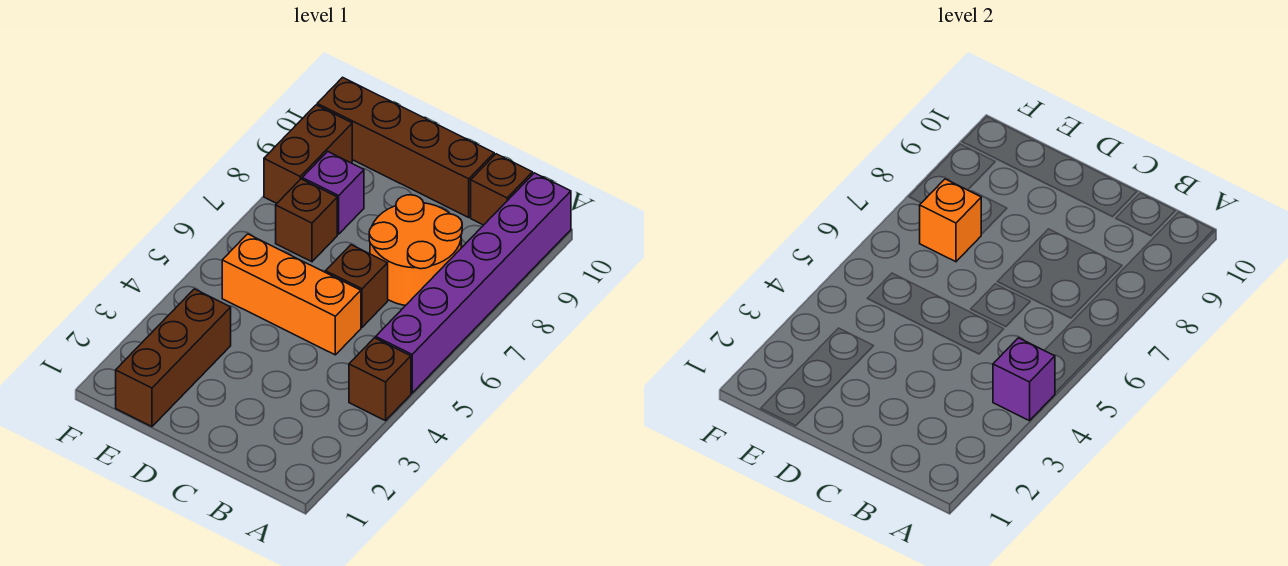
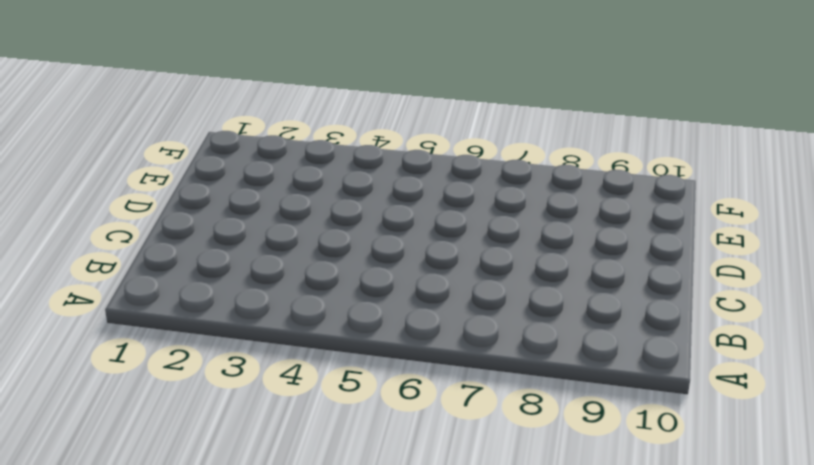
none -> brown brick A4 level 1
none -> purple brick A5:A10 level 1
none -> orange round brick B7:C8 level 1

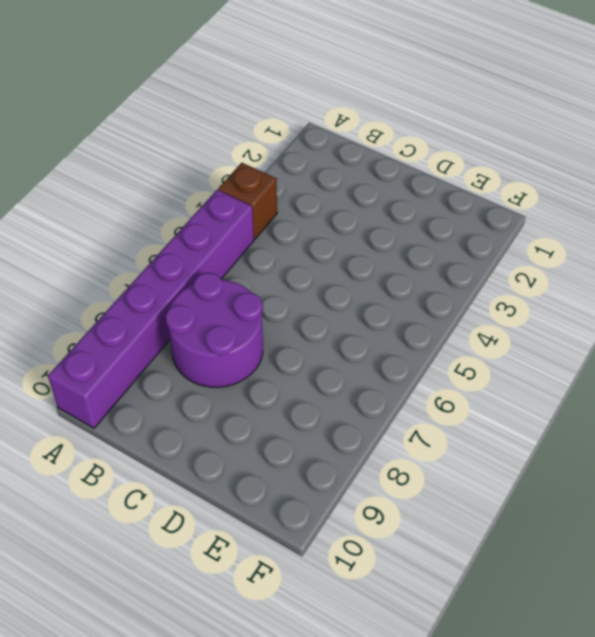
purple round brick B7:C8 level 1 -> orange round brick B7:C8 level 1
none -> brown brick B10 level 1
none -> orange brick C5:E5 level 1
none -> brown brick C6 level 1

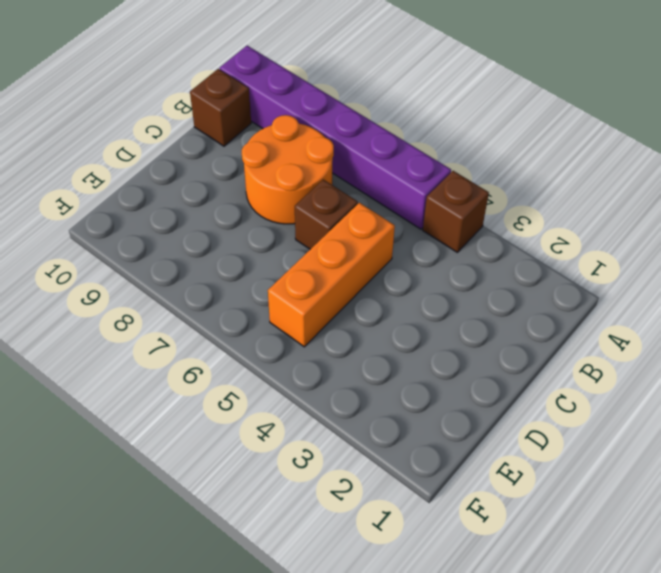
none -> brown brick C10:F10 level 1
none -> brown brick E1:E3 level 1
none -> brown brick E7 level 1

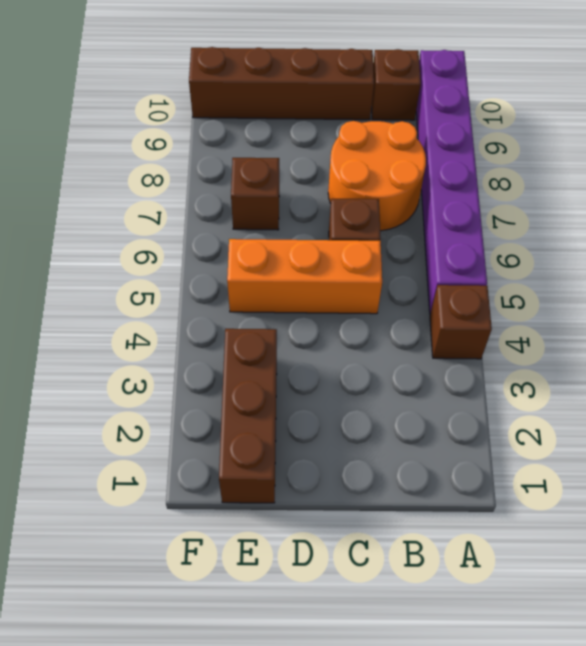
none -> purple brick E8 level 1
none -> brown brick F8:F9 level 1
none -> purple brick A4 level 2

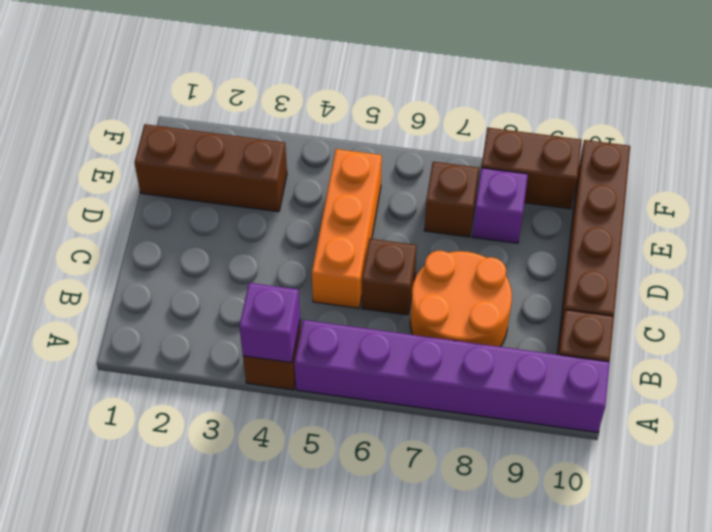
none -> orange brick E7 level 2

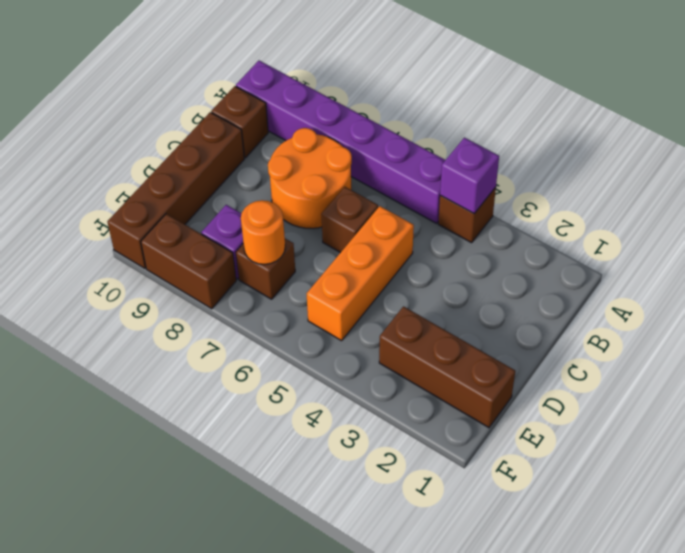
orange round brick E7 level 2 -> orange brick E7 level 2

